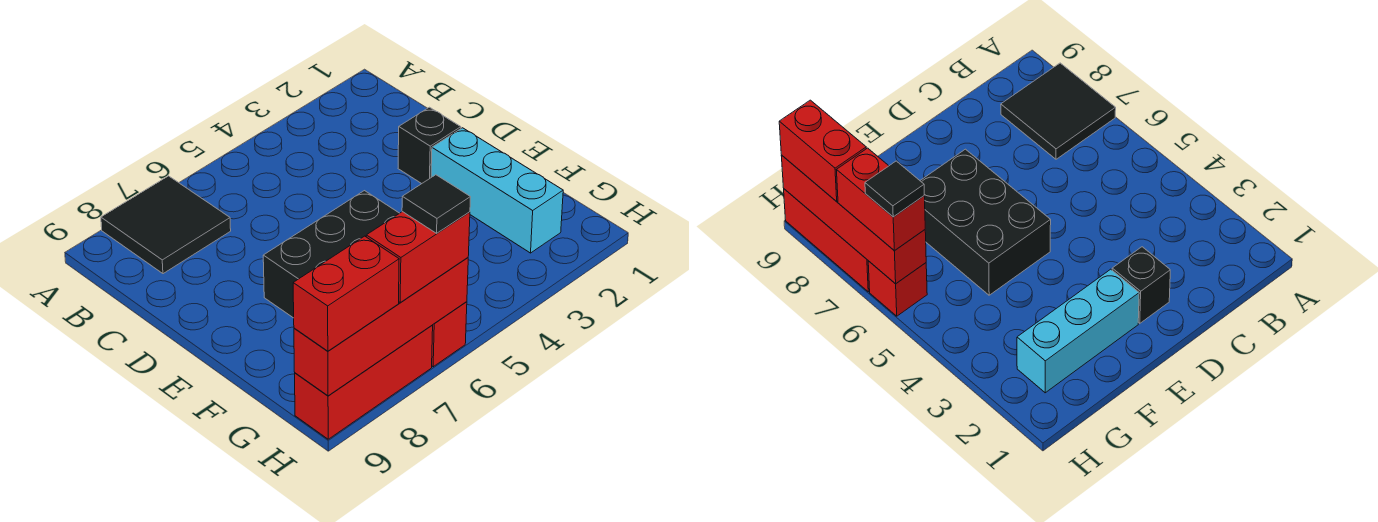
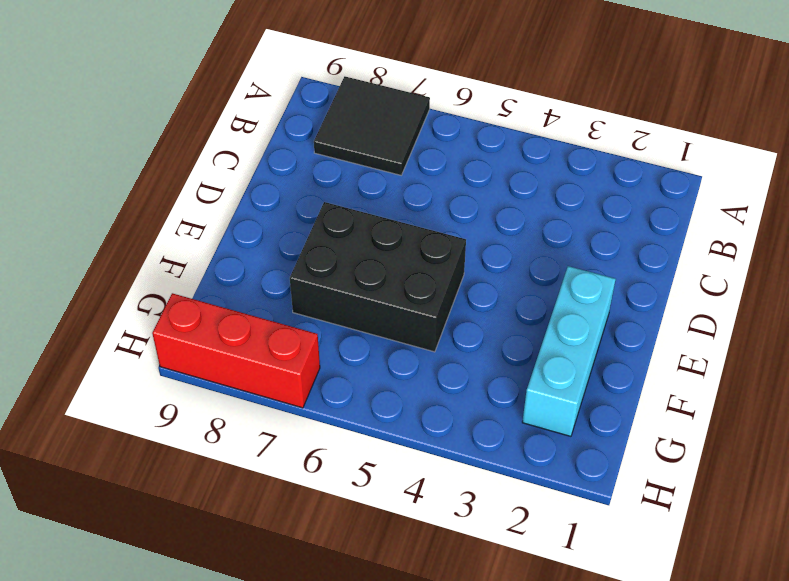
none -> black brick D2 level 1
none -> red brick H6 level 1

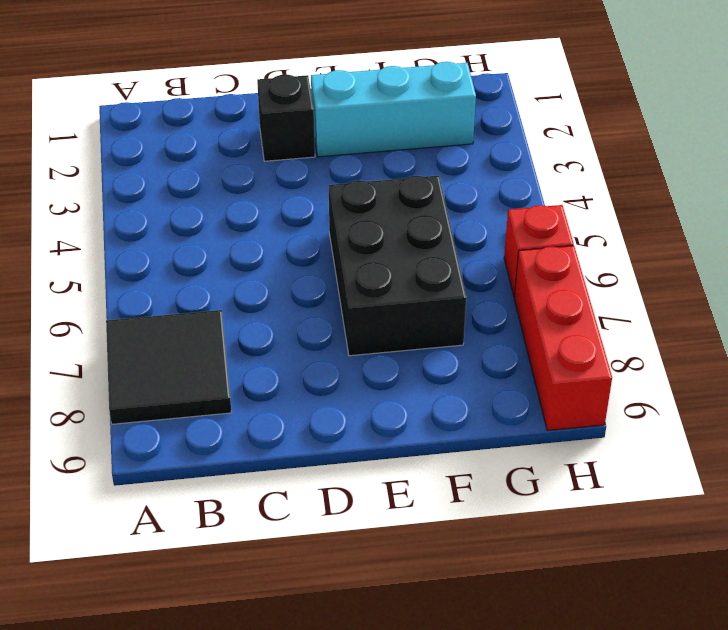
none -> red brick H6:H9 level 2
none -> red brick H6:H7 level 3

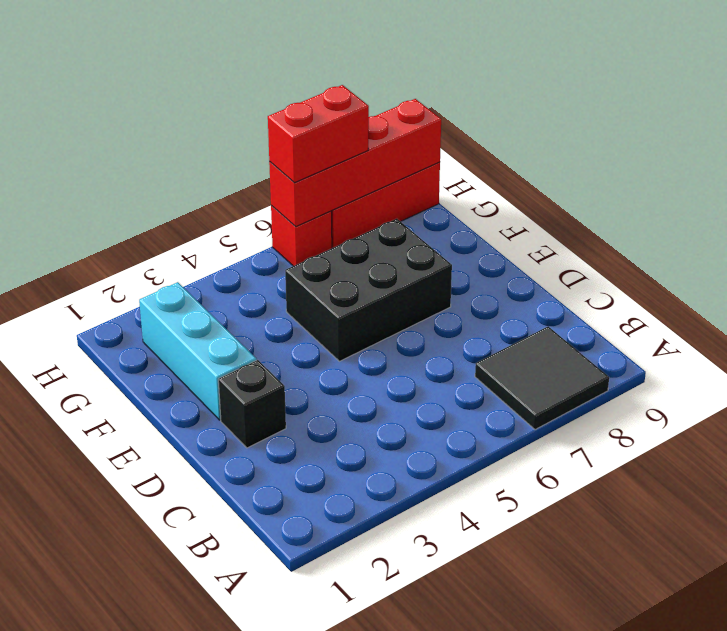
none -> red brick H8:H9 level 3
none -> black tile H6 level 4

